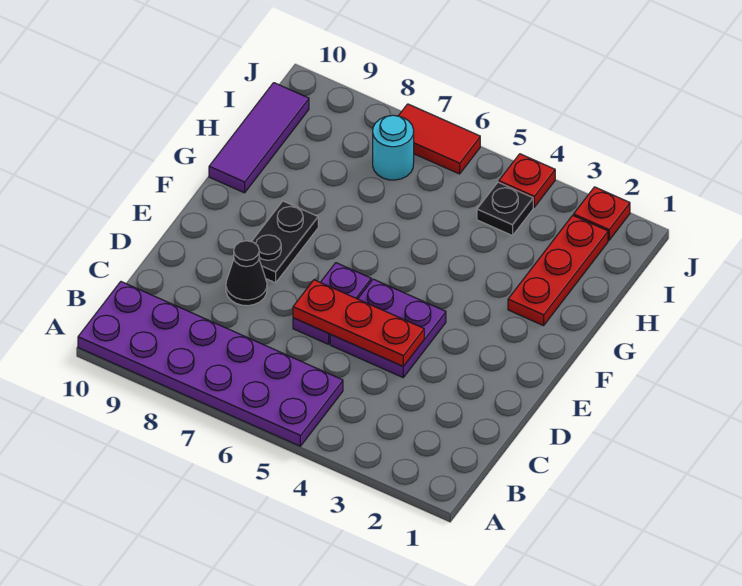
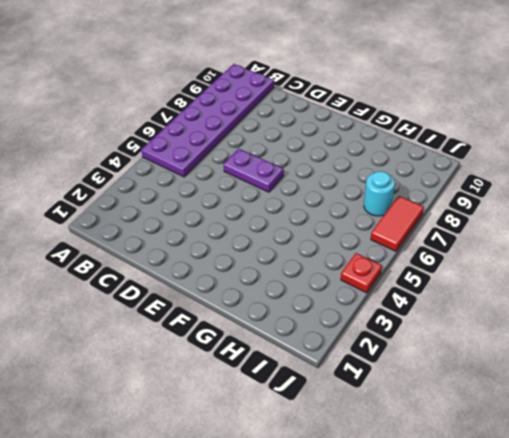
none -> purple plate D4:E5 level 1
none -> black cone D8 level 1
none -> black plate E8:F8 level 1

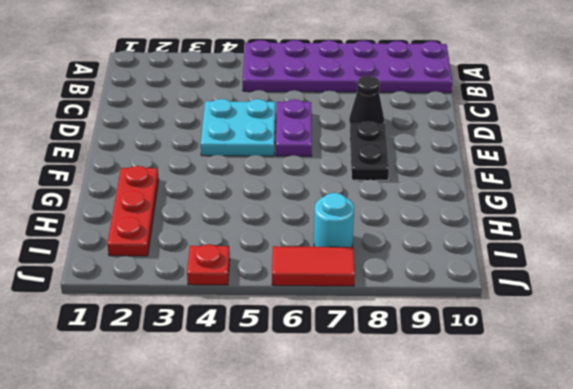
cyan plate D4:E5 level 1 -> purple plate D4:E5 level 1
none -> purple tile G10:I10 level 1
none -> black plate I4 level 1
none -> red plate J2 level 1

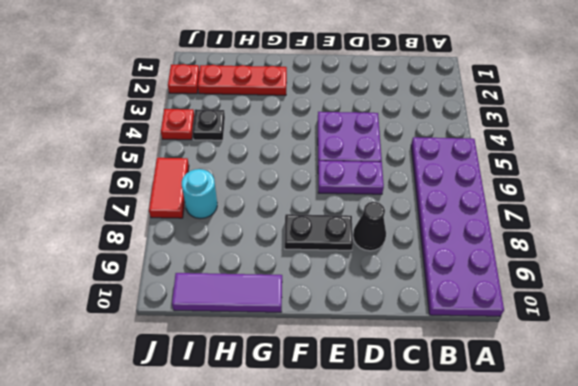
none -> red plate D4:D6 level 2

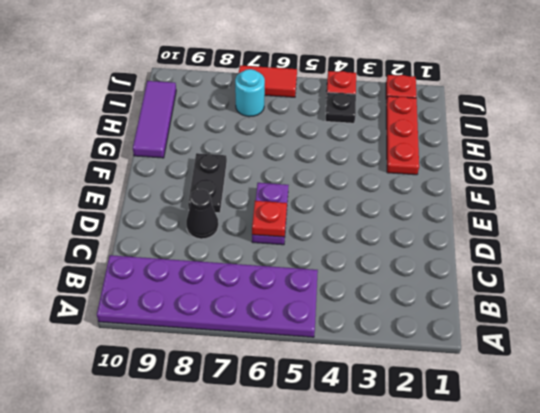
red plate D6 level 2 -> red plate D4:D6 level 2
none -> purple plate D4:E5 level 1

